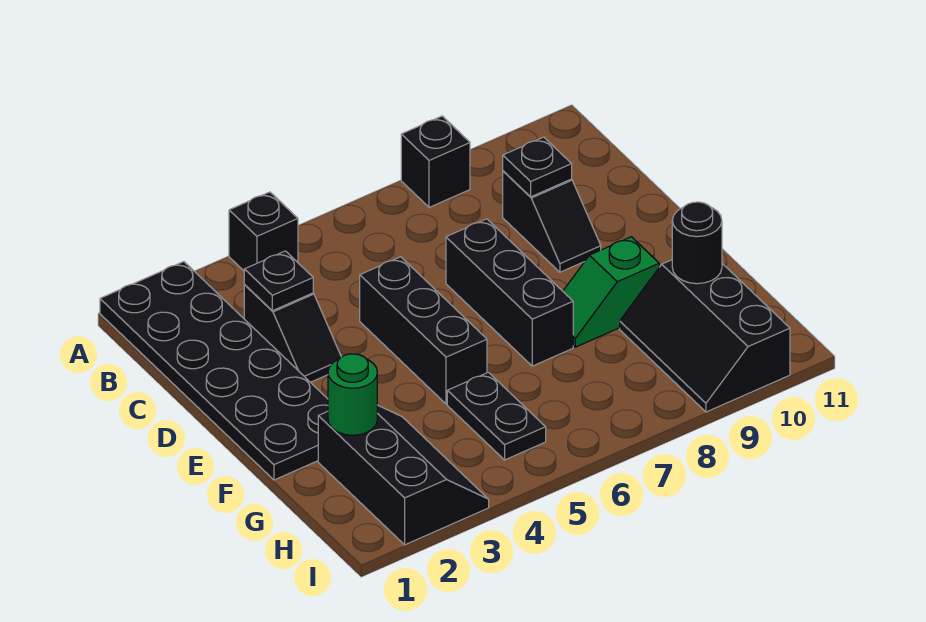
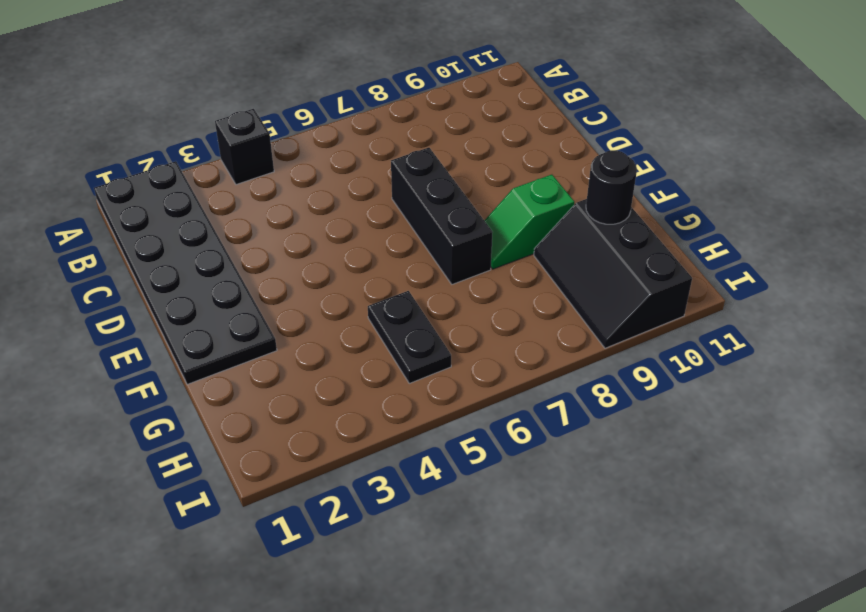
none -> black brick A8 level 1
none -> black slope C3:D3 level 1 top C
none -> black slope C9:D9 level 1 top C

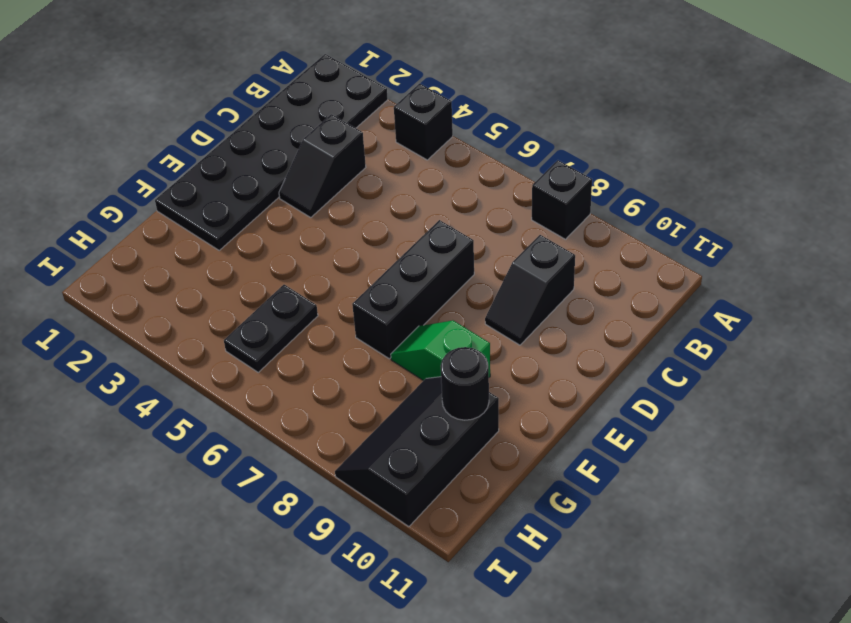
none -> black brick D5:F5 level 1
none -> black slope G2:I3 level 1 top 2
none -> black plate C3 level 2

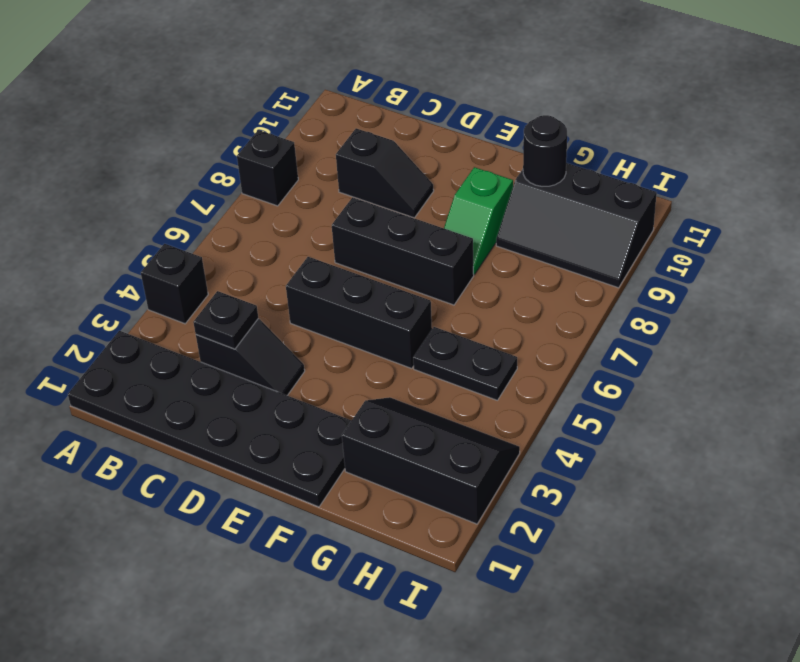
none -> black plate C9 level 2
none -> green round brick G2 level 2

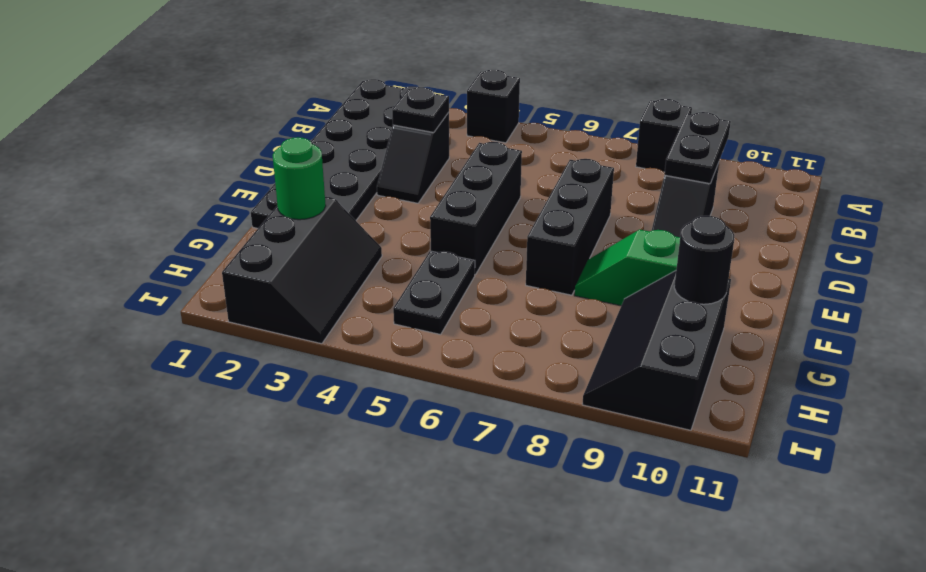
black plate B9:C9 level 2 -> black plate C9 level 2

